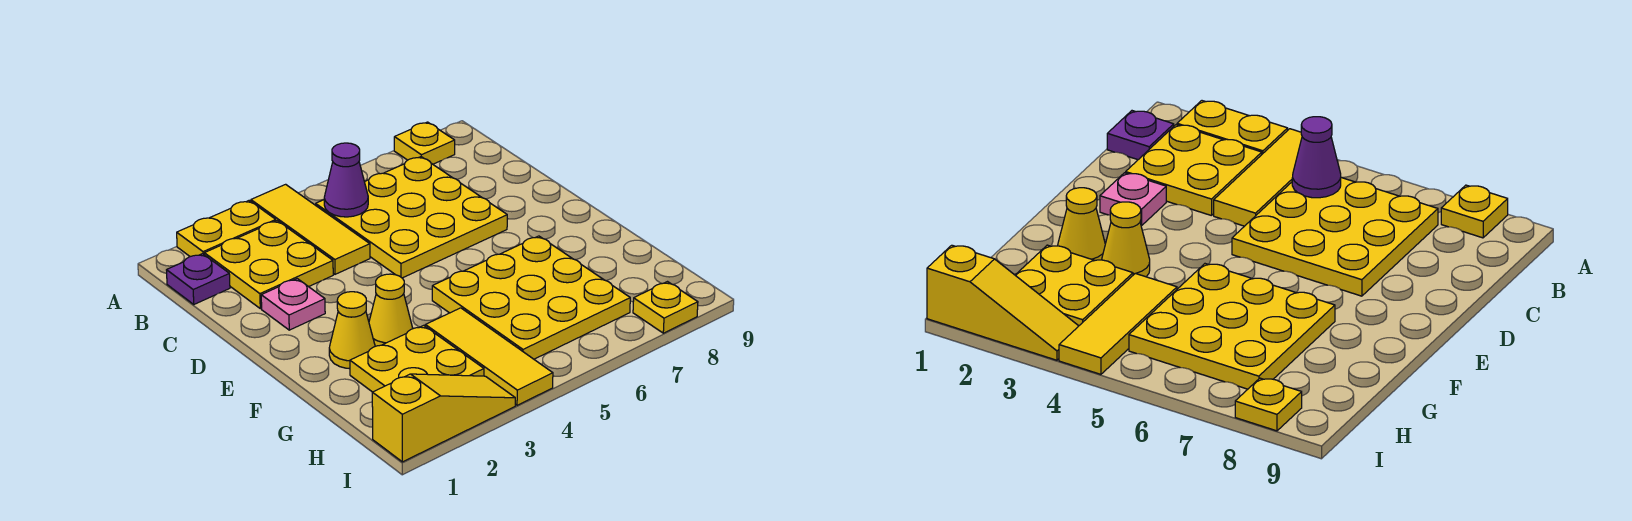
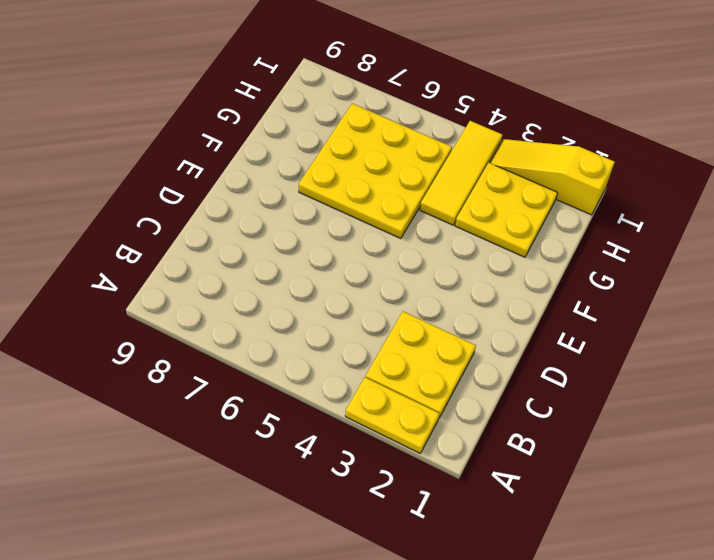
none -> yellow tile A4:C4 level 1
none -> yellow plate A8 level 1
none -> purple plate B1 level 1

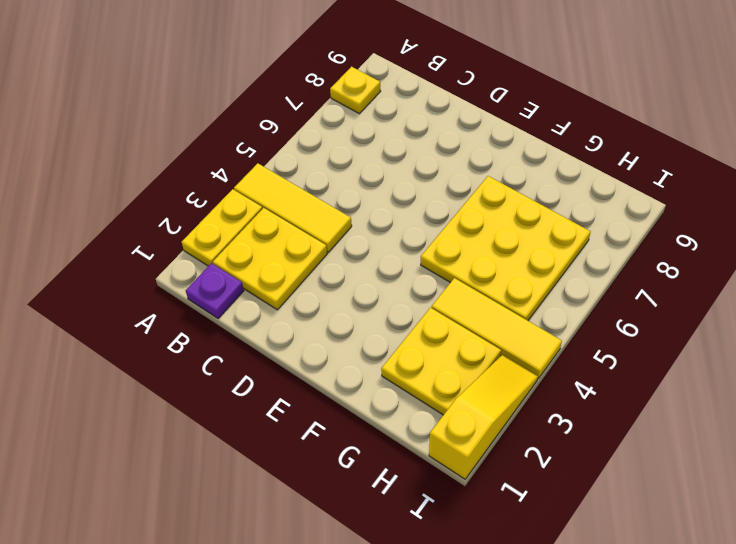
none -> yellow plate B5:D7 level 1
none -> pink plate D2 level 1
none -> yellow cone F2 level 1

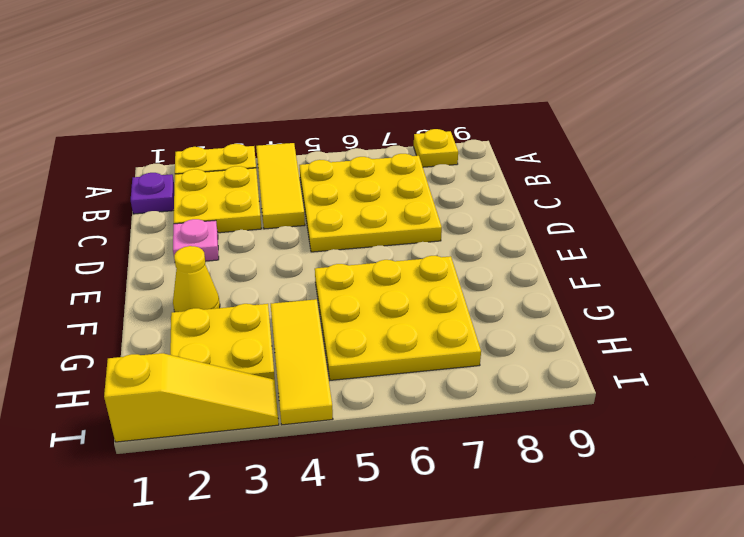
none -> yellow cone F3 level 1
none -> yellow plate I8 level 1
none -> purple cone B5 level 2

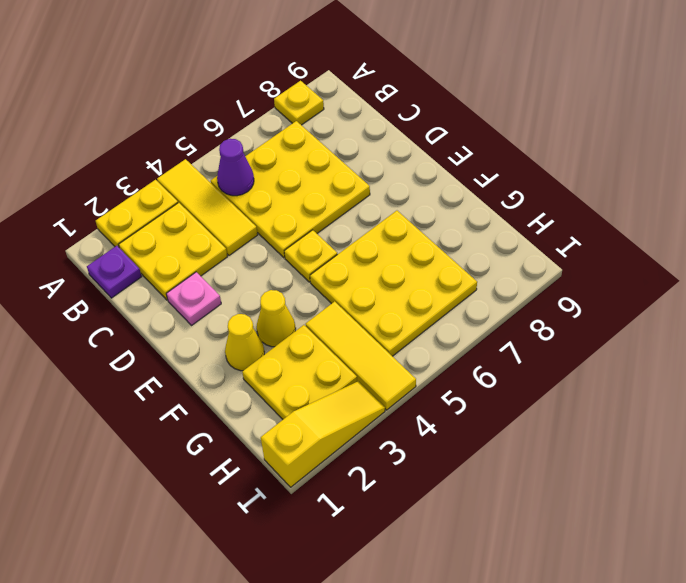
yellow plate E5 level 1 -> yellow plate I8 level 1

